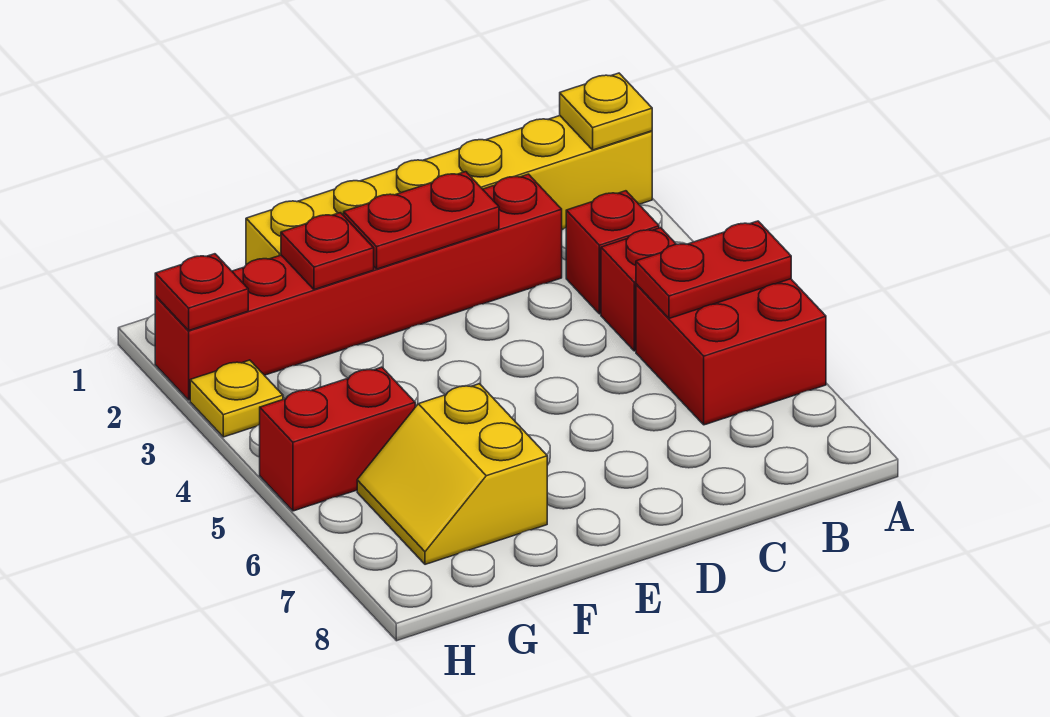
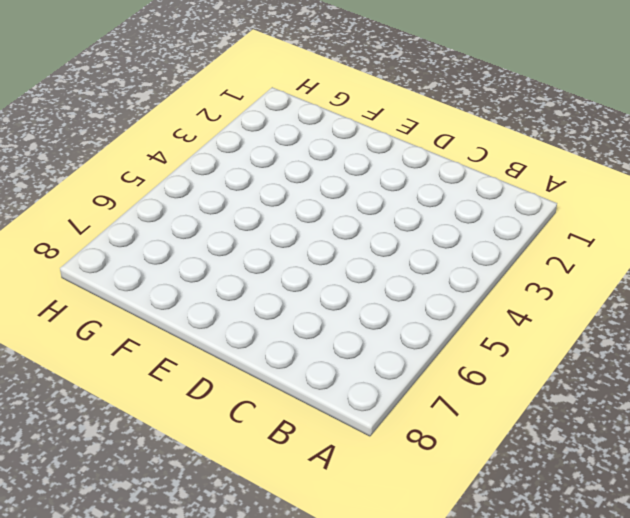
none -> yellow brick A1:F1 level 1
none -> red brick A5:B6 level 1
none -> red brick B3 level 1

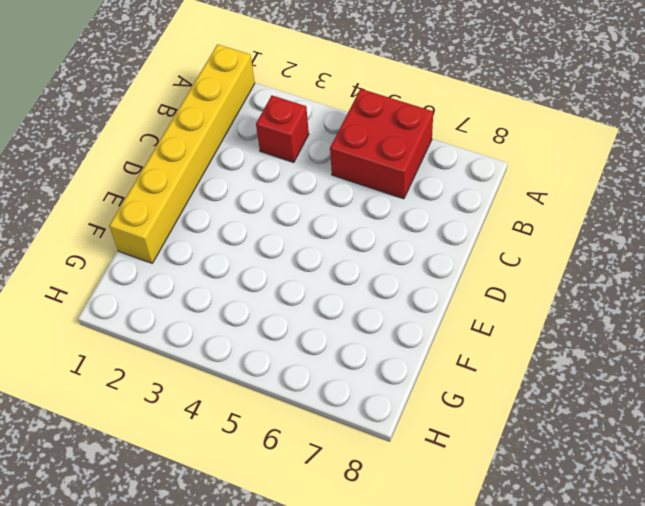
none -> red brick B4 level 1
none -> red brick C2:H2 level 1
none -> yellow slope F6:G7 level 1 top F

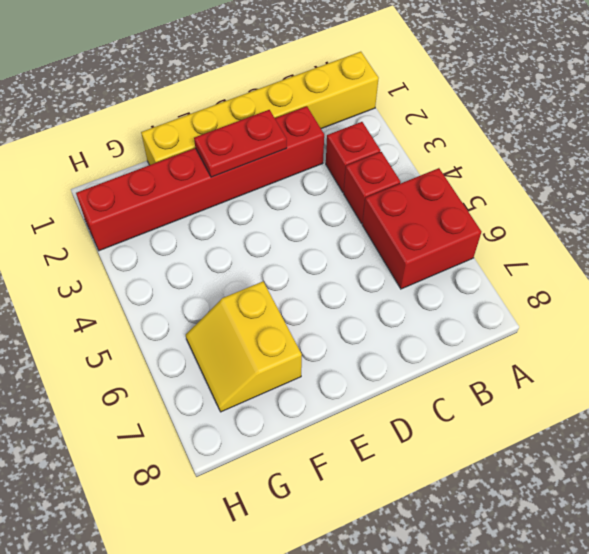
none -> red brick G5:H5 level 1
none -> yellow plate H3 level 1
none -> yellow plate A1 level 2

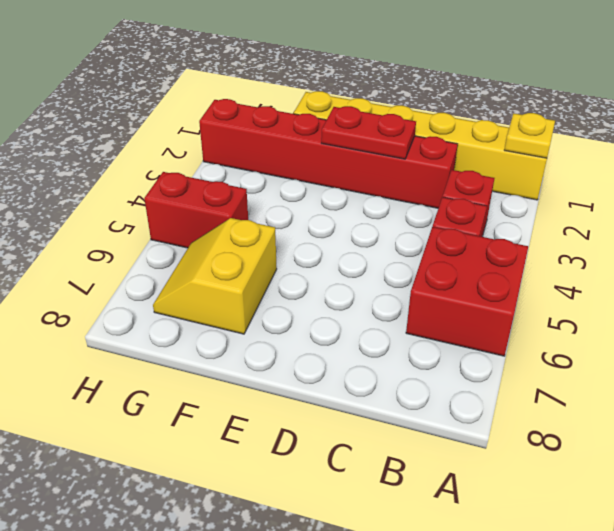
none -> yellow plate H3 level 1
none -> red plate A5:B5 level 2
none -> red plate F2 level 2

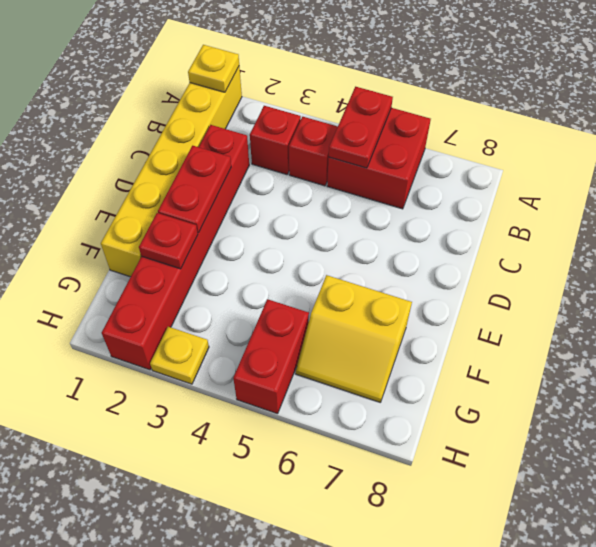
none -> red plate H2 level 2

